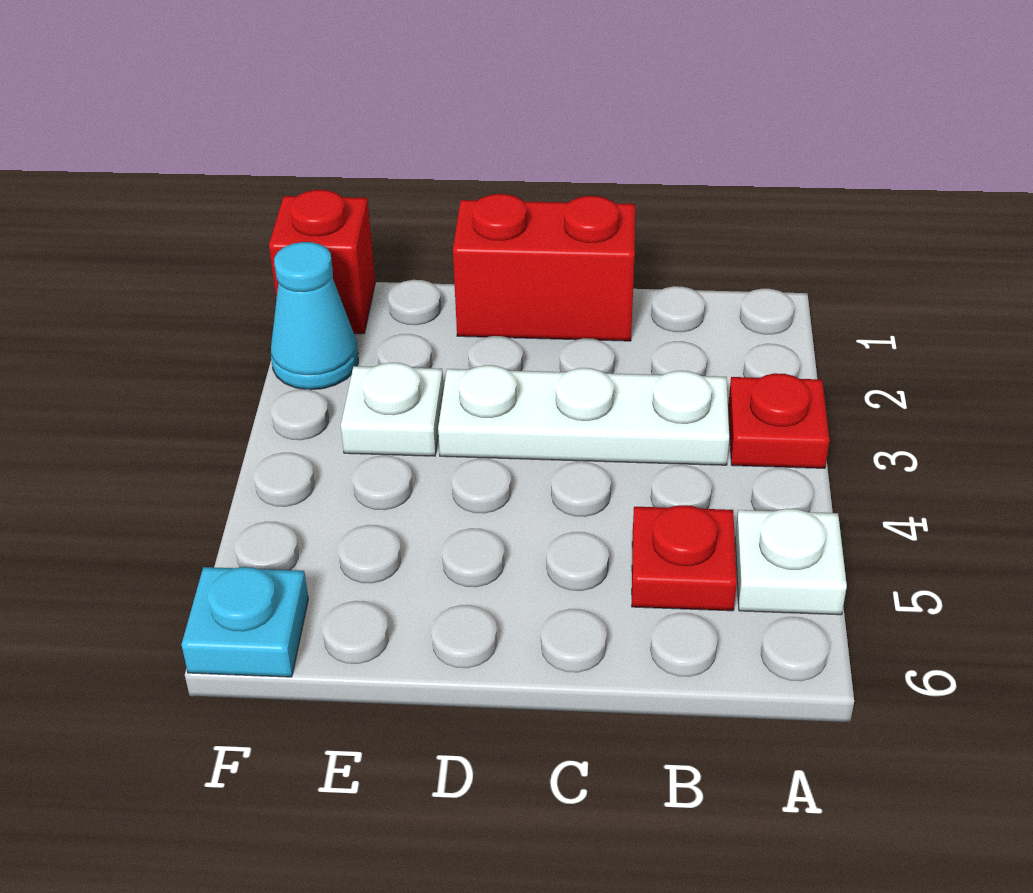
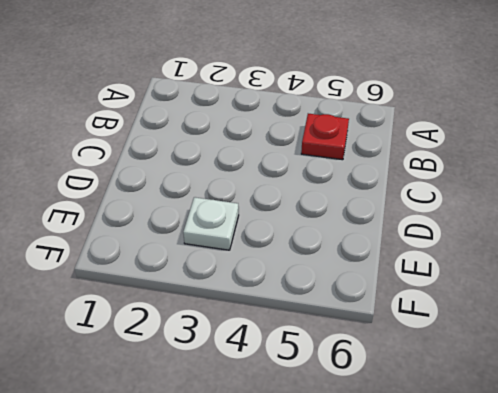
none -> red plate A3 level 1
none -> white plate A5 level 1

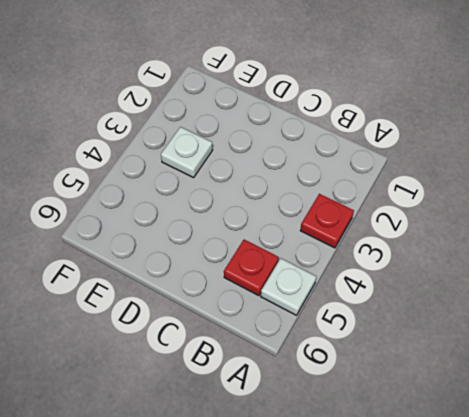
none -> white plate B3:D3 level 1
none -> red brick C1:D1 level 1

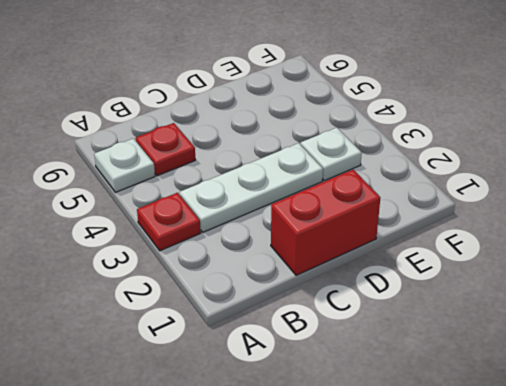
none -> red brick F1 level 1
none -> cyan cone F2 level 1

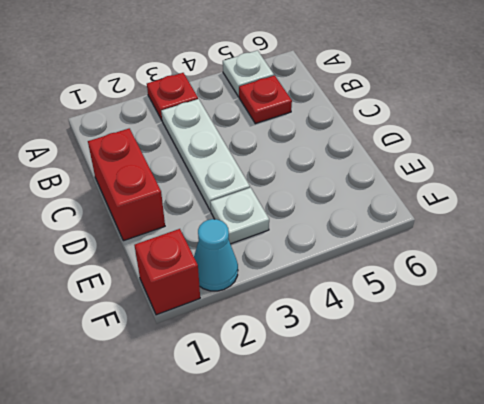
none -> cyan plate F6 level 1

